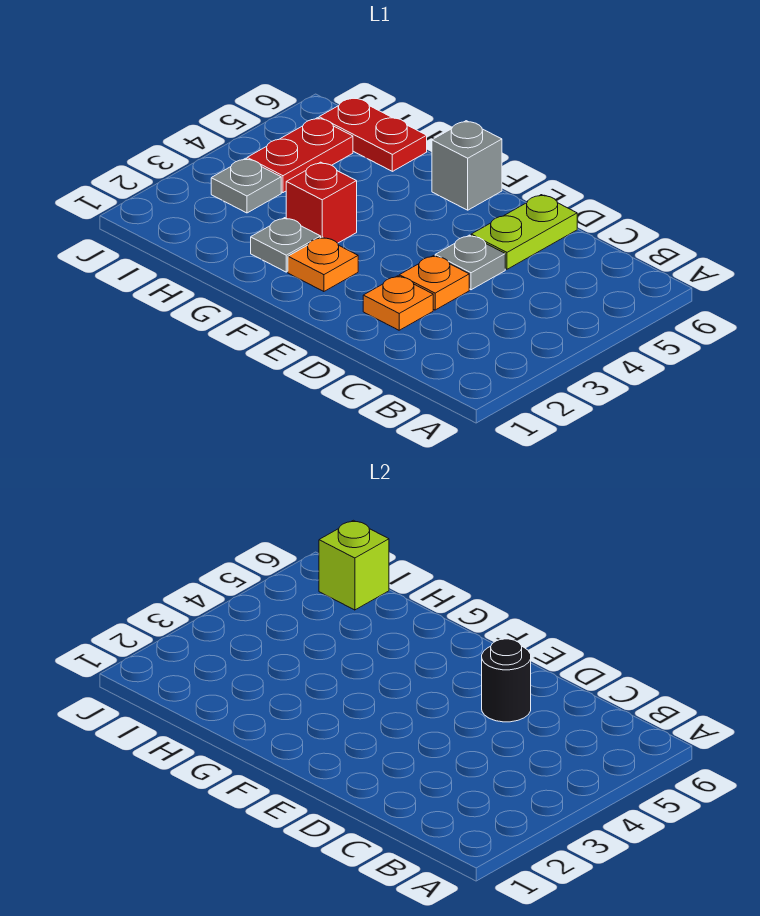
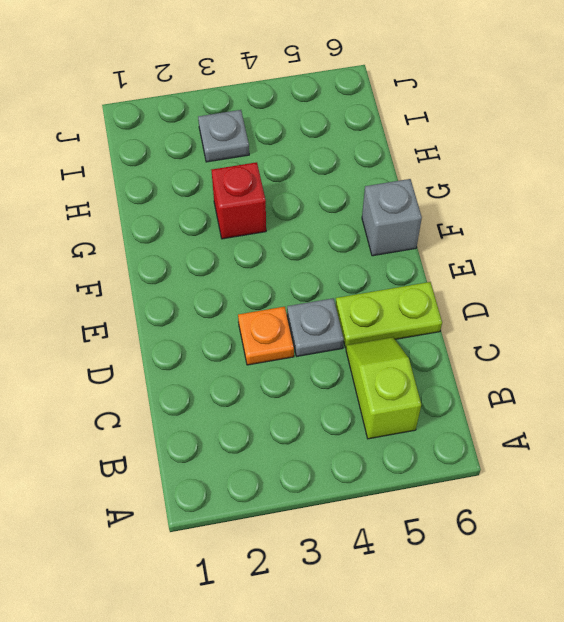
lime slope B5:C5 level 1 top B -> none
none -> orange plate D2 level 1
none -> orange plate F2 level 1
none -> grey plate G2 level 1

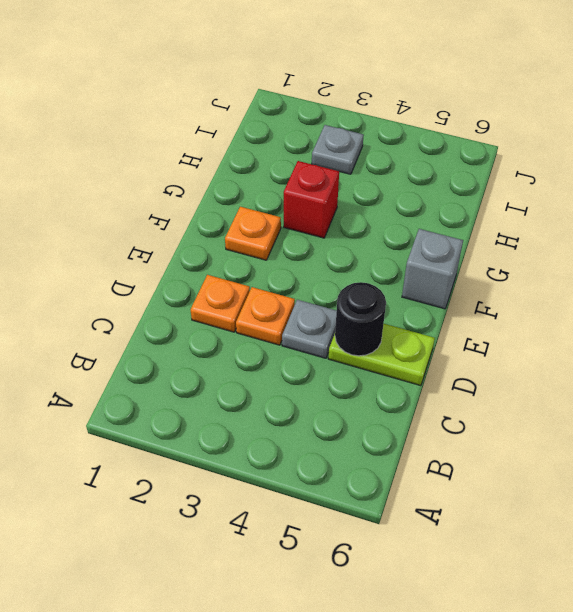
none -> grey plate G2 level 1
none -> red plate H6:I6 level 1
none -> red plate I4:I5 level 1

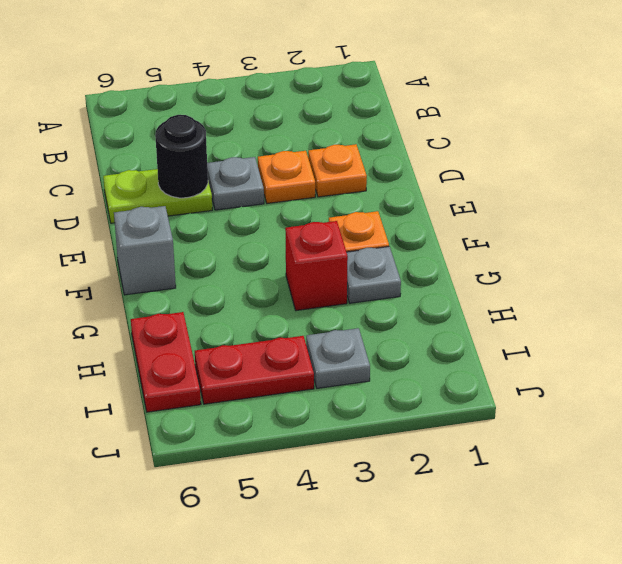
none -> lime brick I6 level 2

